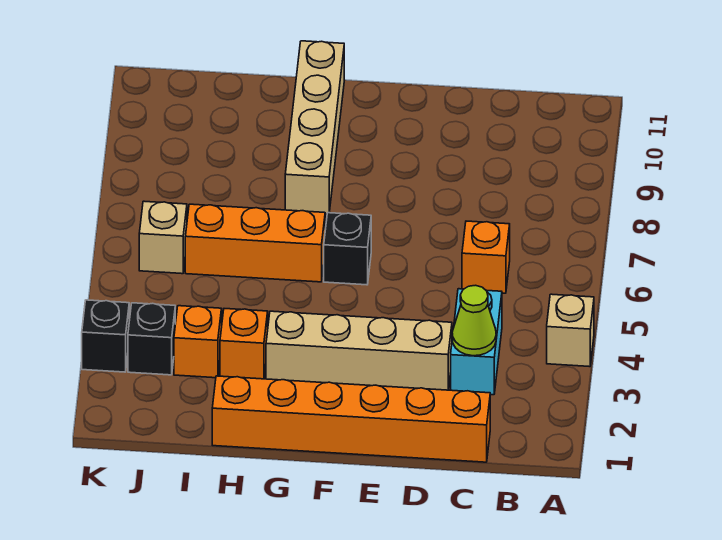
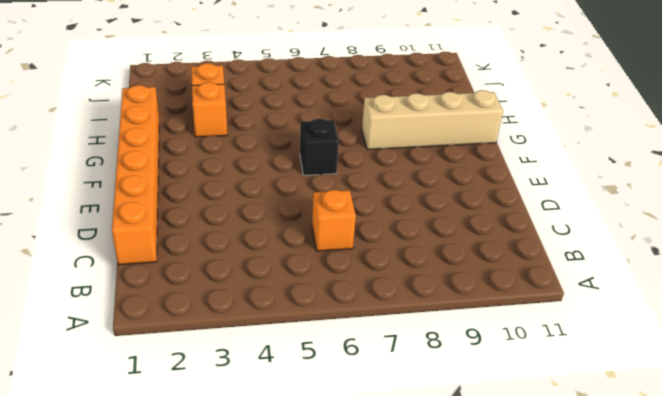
none -> tan brick A4 level 1
none -> cyan brick C3:C4 level 1
none -> tan brick D3:G3 level 1

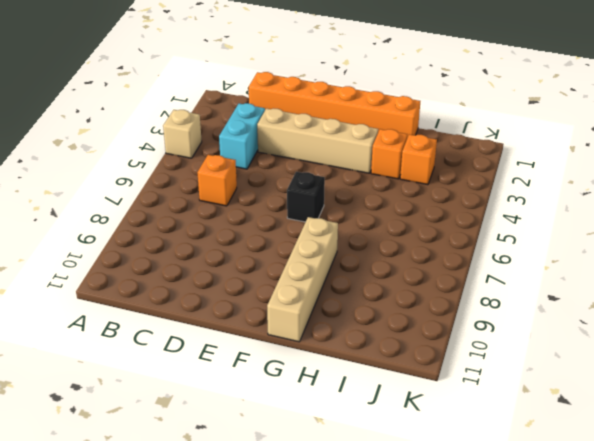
none -> orange brick G6:I6 level 1
none -> black brick J3 level 1
none -> tan brick J6 level 1

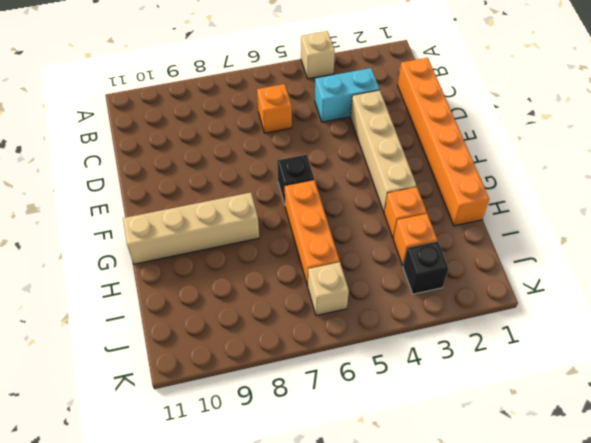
none -> black brick K3 level 1
none -> lime cone C3 level 2

